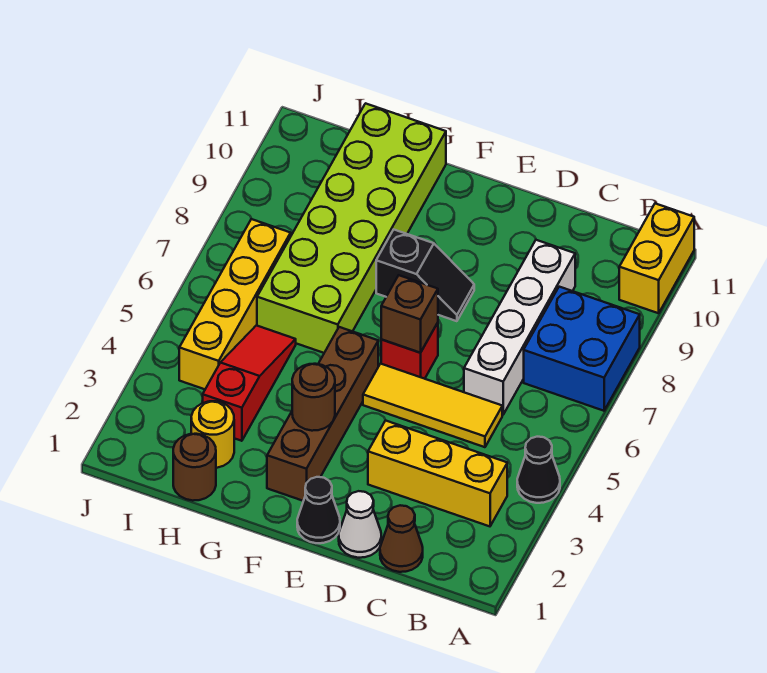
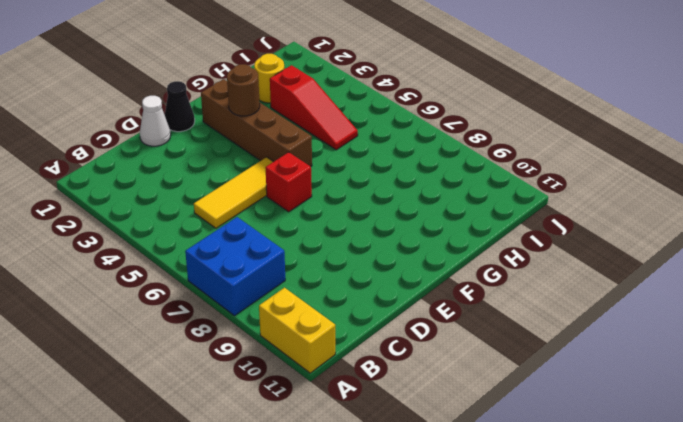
none -> black cone A4 level 1
none -> yellow brick B3:D3 level 1
none -> brown cone C1 level 1

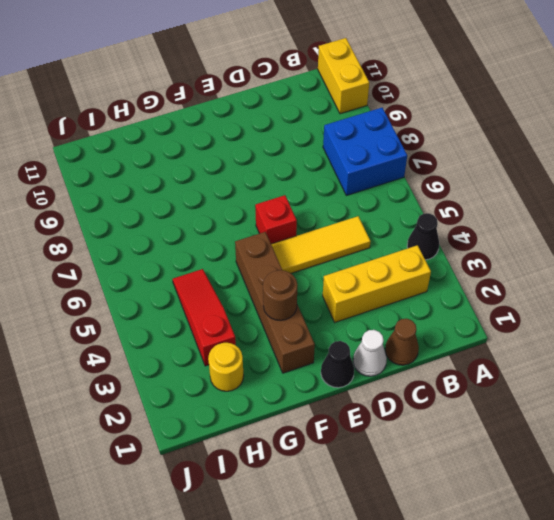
none -> white brick C6:C9 level 1
none -> black slope E8:F8 level 1 top F
none -> lime brick G6:H11 level 1

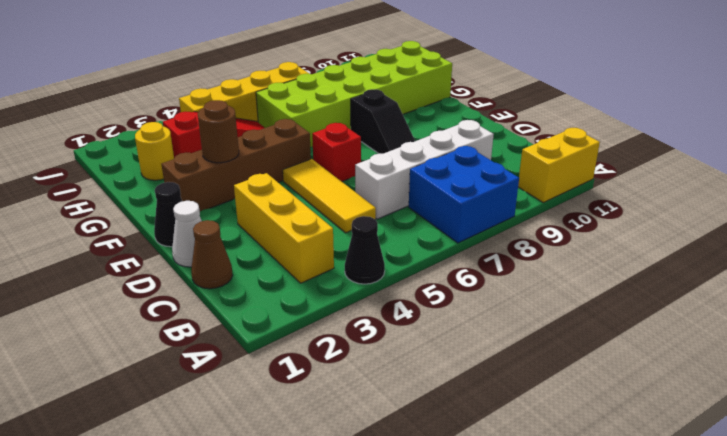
none -> brown round brick H1 level 1
none -> brown brick E6 level 2

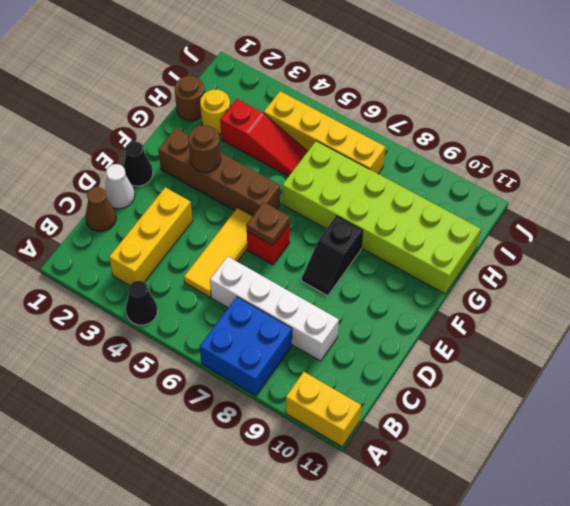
brown plate E6 level 2 -> brown brick E6 level 2

